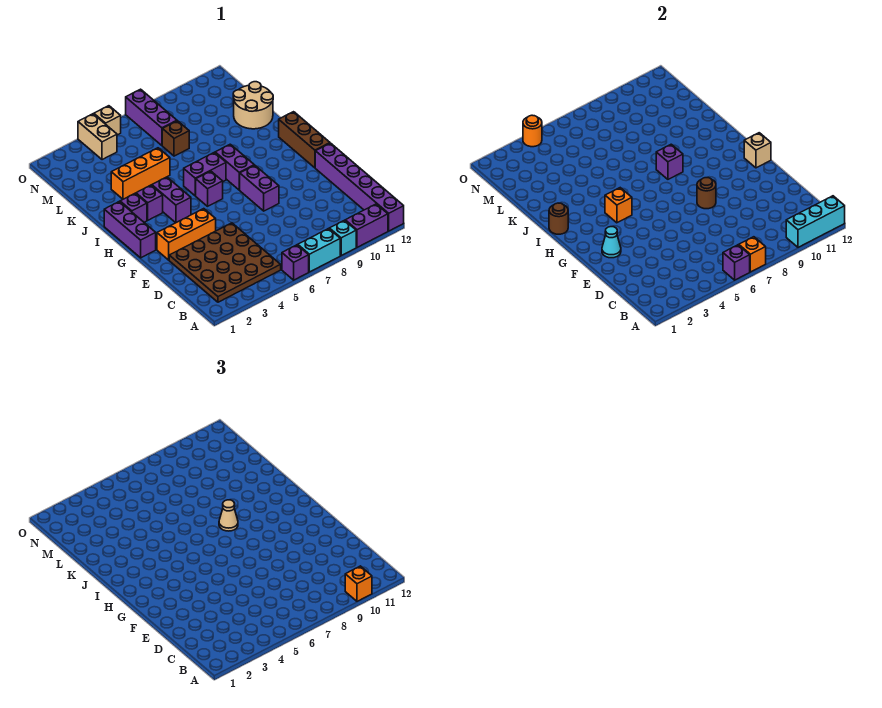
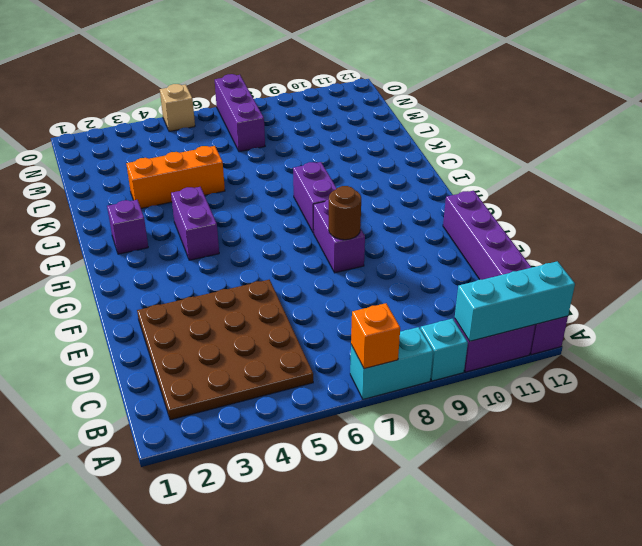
none -> purple brick A6 level 1
none -> orange brick F2:F4 level 1
none -> purple brick G1:I1 level 1
none -> brown brick G12:I12 level 1

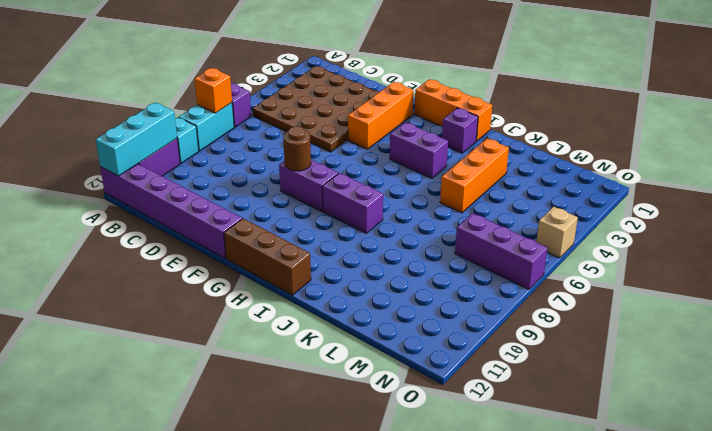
orange brick G1:I1 level 1 -> purple brick G1:I1 level 1
none -> purple brick H6 level 1
none -> purple brick I3 level 1
none -> purple brick I6:I7 level 1
none -> tan round brick K11:L12 level 1

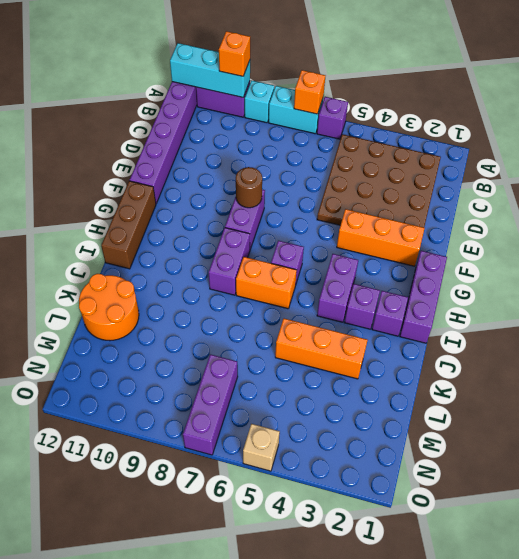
orange brick I6:I7 level 1 -> purple brick I6:I7 level 1
orange round brick K11:L12 level 1 -> tan round brick K11:L12 level 1
none -> brown brick L7 level 1
none -> tan brick N4:O4 level 1
none -> purple brick A6 level 2
none -> cyan cone F2 level 2

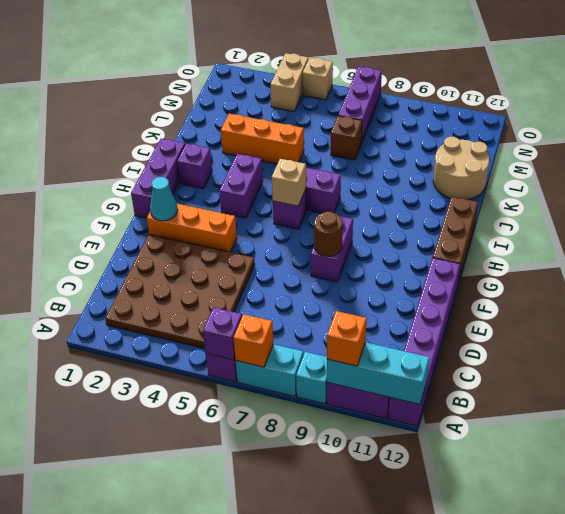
tan brick H6 level 2 -> tan brick G12 level 2
none -> purple brick H8:I8 level 1
none -> purple brick I3 level 1
none -> orange brick H4 level 2
none -> brown round brick I1 level 2

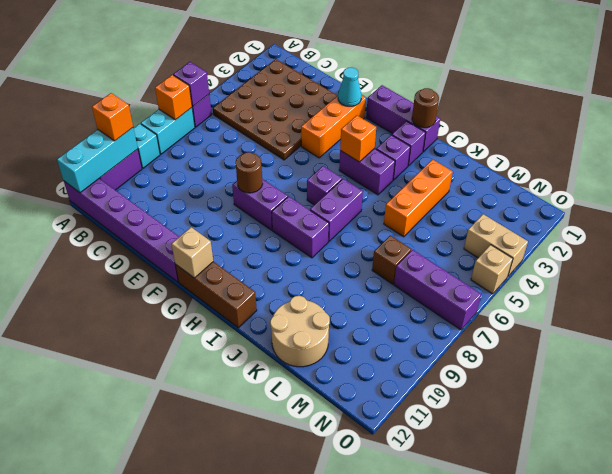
none -> purple brick I8 level 2
none -> orange round brick O4 level 2
none -> tan cone I8 level 3

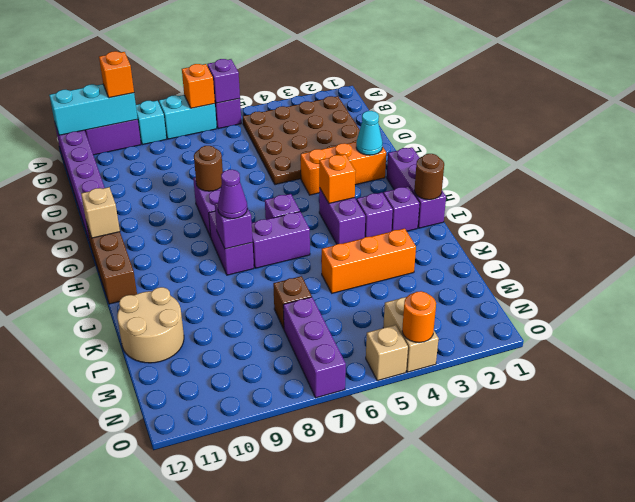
purple cone I8 level 3 -> tan cone I8 level 3

